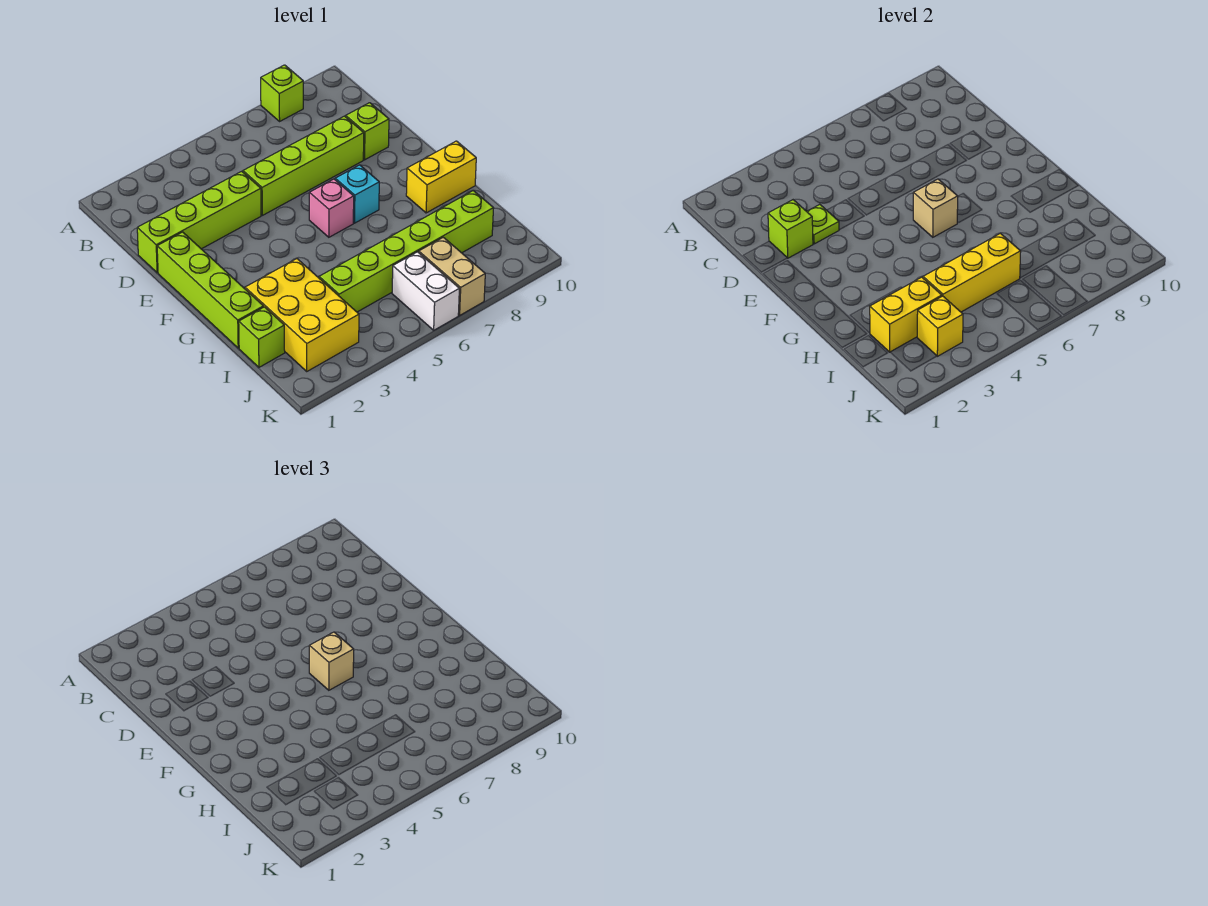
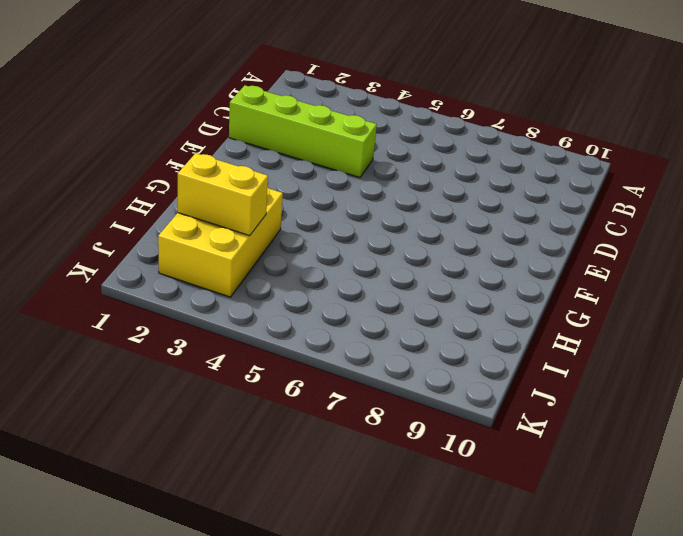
none -> lime brick A8 level 1
none -> lime brick D5:D8 level 1
none -> lime brick D9 level 1

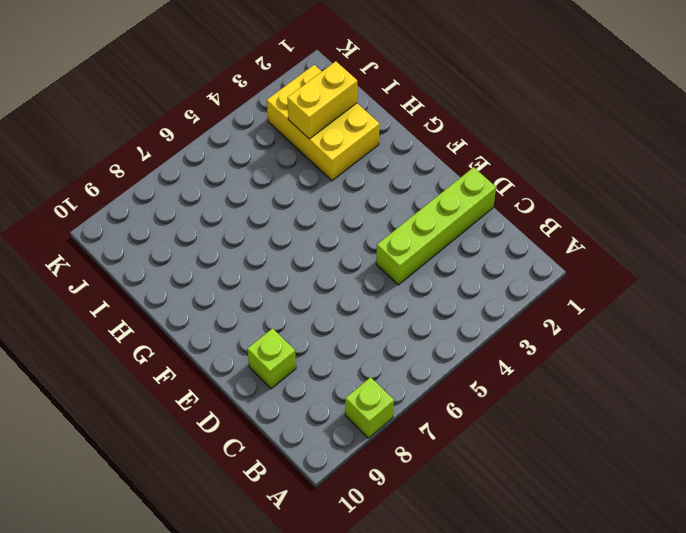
none -> lime brick D5:D8 level 1
none -> lime brick E1:H1 level 1
none -> pink brick F6 level 1

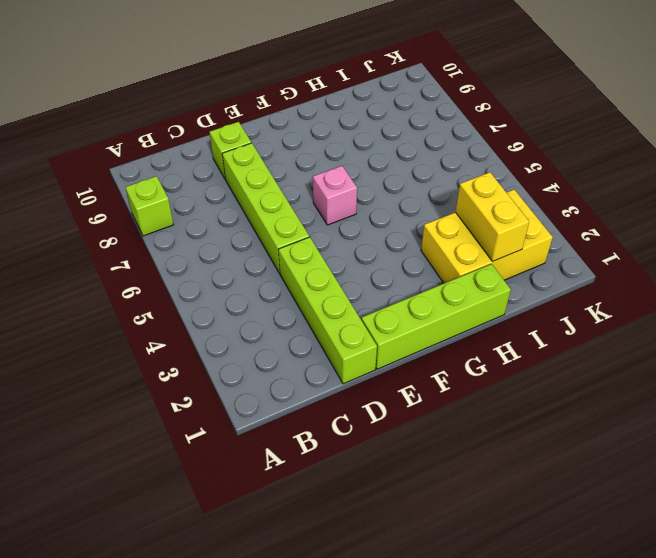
none -> cyan brick F7 level 1
none -> yellow brick G9:G10 level 1
none -> lime brick I1 level 1

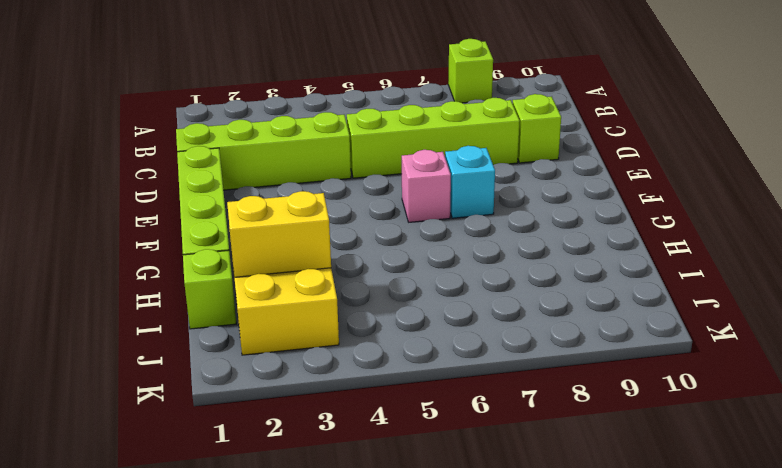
none -> yellow brick G9:G10 level 1
none -> lime brick I4:I9 level 1
none -> white brick J6:K6 level 1

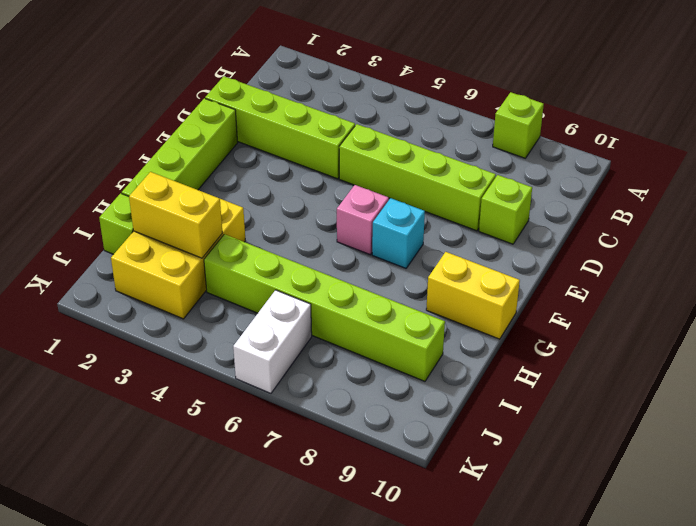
none -> tan brick J7:K7 level 1
none -> lime brick D2 level 2
none -> lime plate D3 level 2

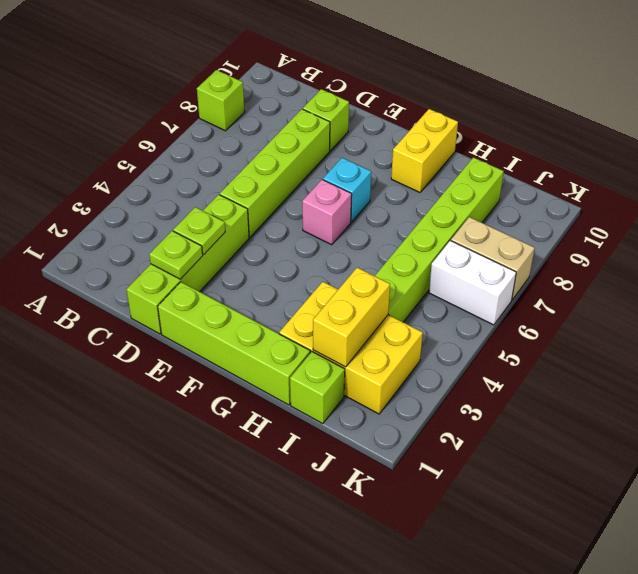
lime plate D2 level 2 -> lime brick D2 level 2
none -> tan brick F6 level 2
none -> yellow brick I4:I6 level 2
none -> yellow brick J3 level 2

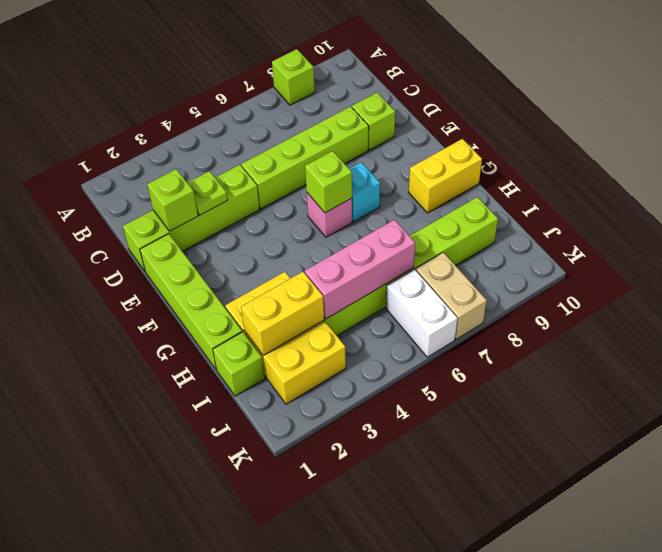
lime brick F6 level 2 -> tan brick F6 level 2
pink brick I4:I6 level 2 -> yellow brick I4:I6 level 2
none -> yellow brick J3 level 2
none -> tan brick F6 level 3

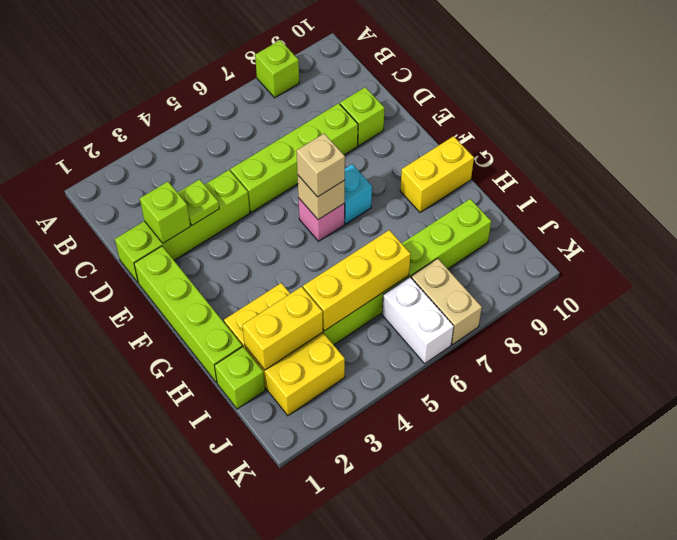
none -> yellow brick J3 level 2

